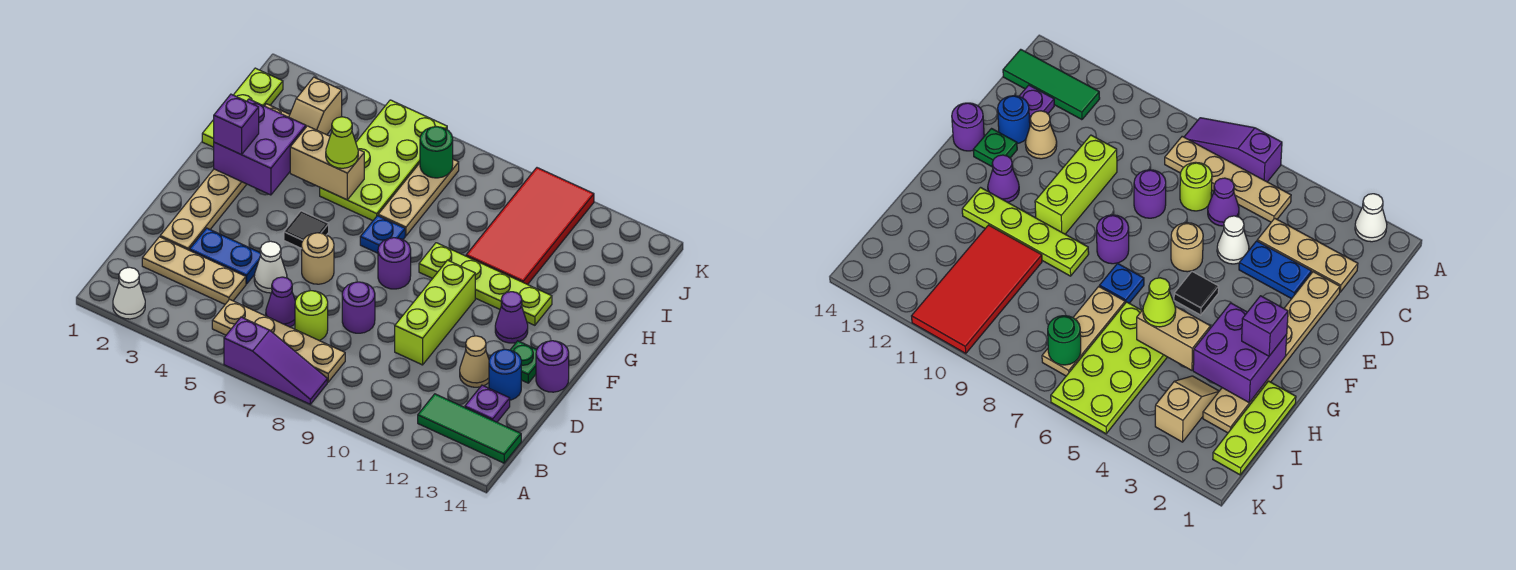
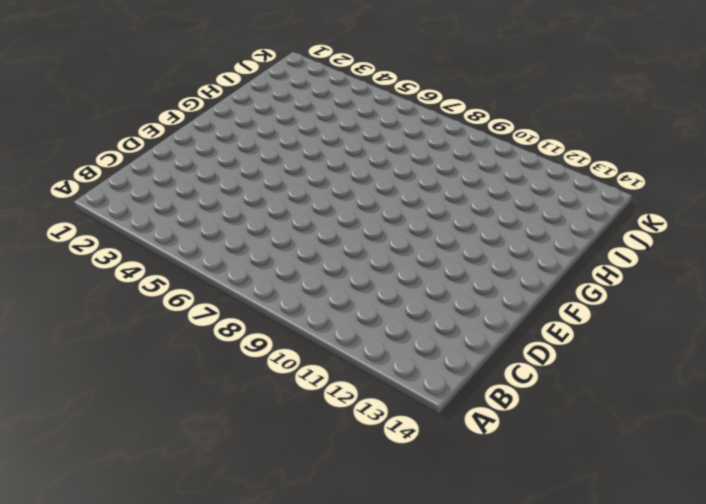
none -> white cone A2 level 1
none -> purple slope A6:A8 level 1 top 6
none -> tan plate B5:B8 level 1
none -> green tile B12:B14 level 1

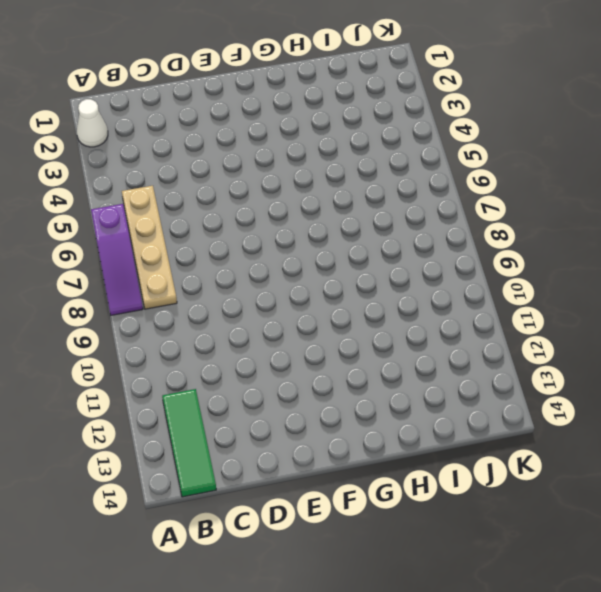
none -> tan plate C2:C4 level 1
none -> purple cone C6 level 1
none -> lime round brick C7 level 1
none -> purple plate C13 level 1

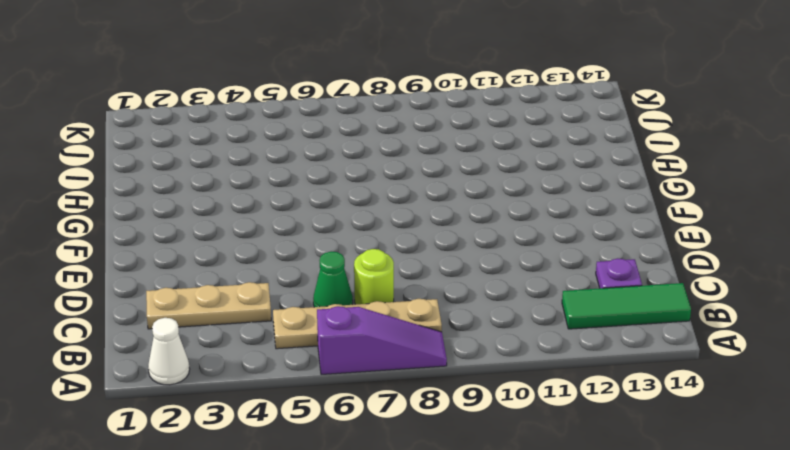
green cone C6 level 1 -> purple cone C6 level 1
none -> tan plate D2:I2 level 1
none -> blue plate D3:D4 level 1
none -> white cone D5 level 1
none -> purple round brick D8 level 1

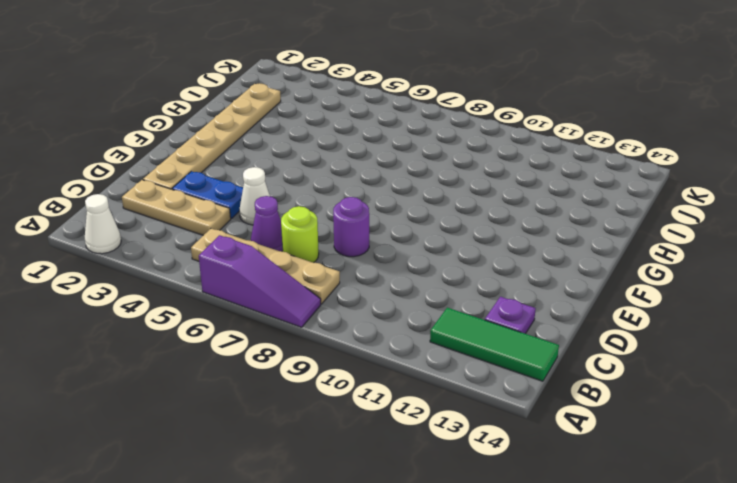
none -> lime brick D10:F10 level 1
none -> tan cone D12 level 1
none -> blue round brick D13 level 1
none -> tan round brick E6 level 1

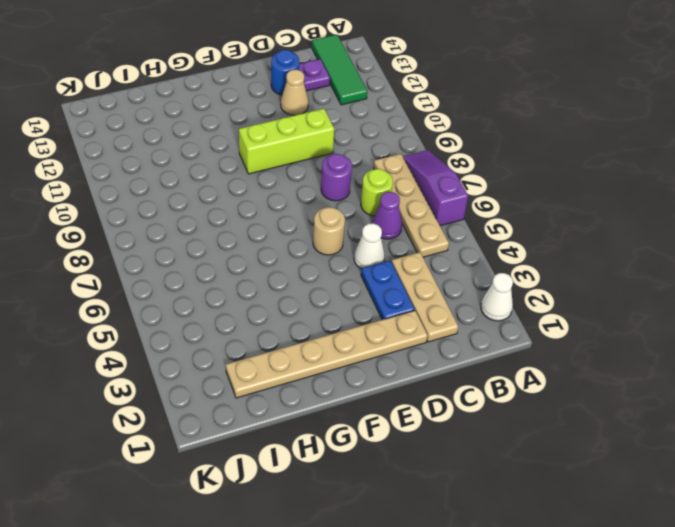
none -> green plate E13 level 1
none -> purple round brick E14 level 1
none -> black tile F5 level 1
none -> purple round brick F8 level 1

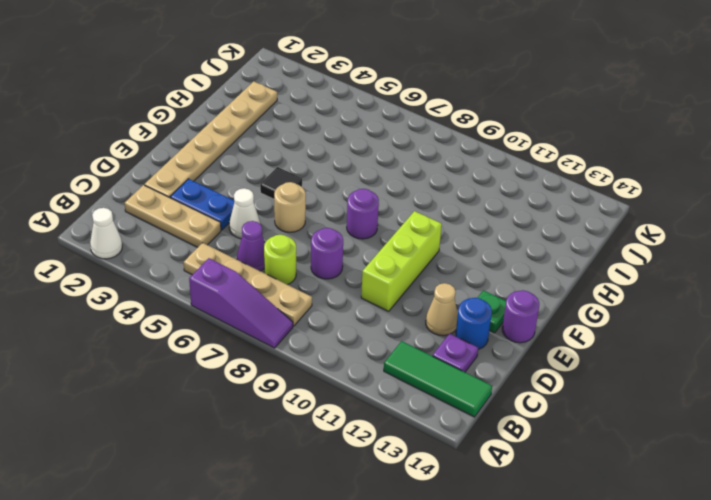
none -> purple cone F12 level 1
none -> blue plate G7 level 1
none -> lime plate G9:G12 level 1
none -> lime plate H1:J1 level 1

